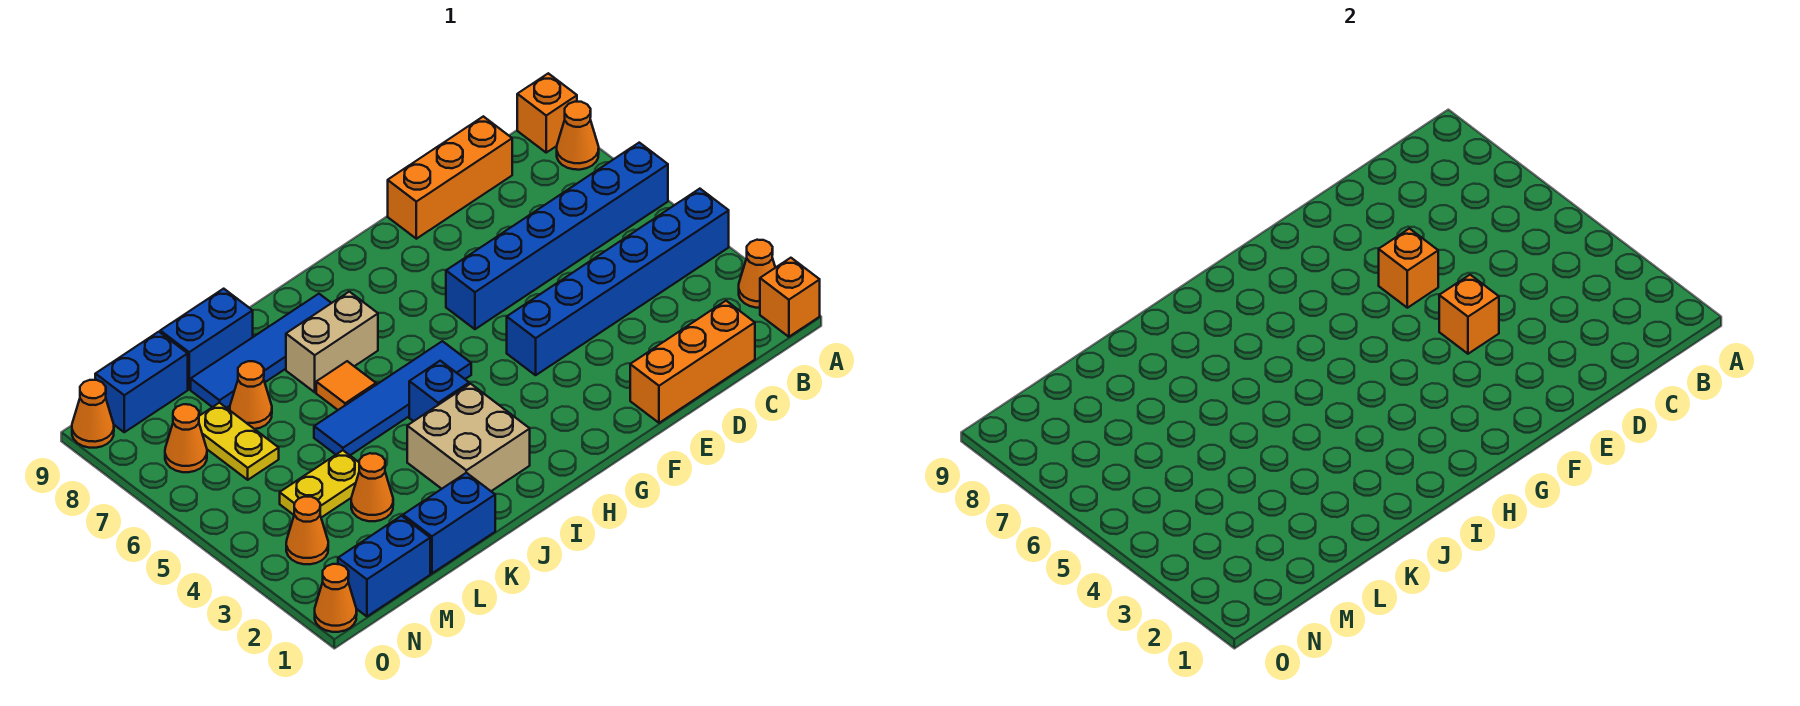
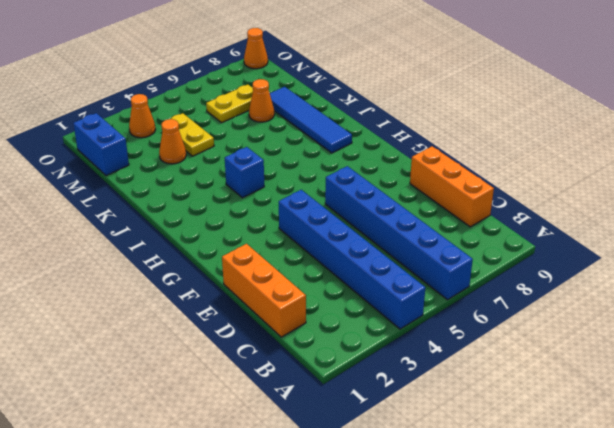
none -> orange brick A1 level 1
none -> orange cone A2 level 1
none -> orange cone A8 level 1

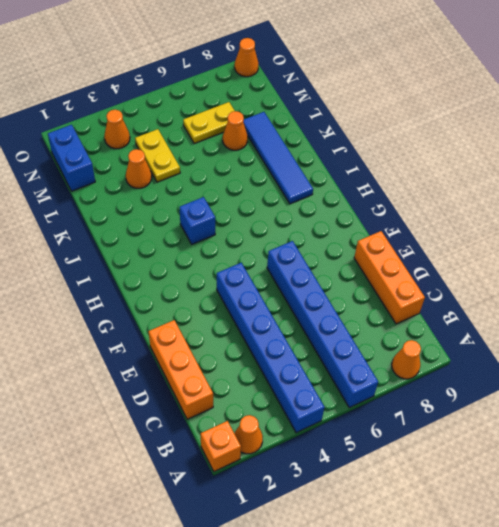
none -> orange brick A9 level 1
none -> blue tile H5:K5 level 1
none -> tan brick I2:J3 level 1

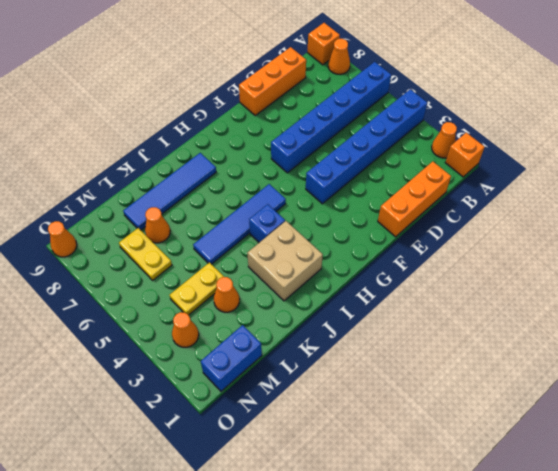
none -> tan brick I7:J7 level 1
none -> orange tile J6 level 1
none -> blue brick K1:L1 level 1

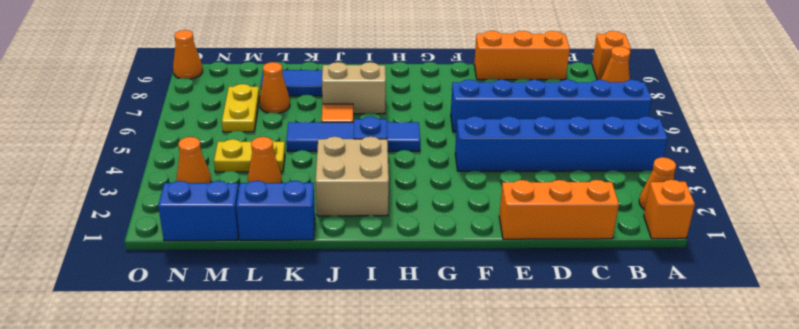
none -> blue brick K9:L9 level 1
none -> blue brick M9:N9 level 1
none -> orange cone N7 level 1

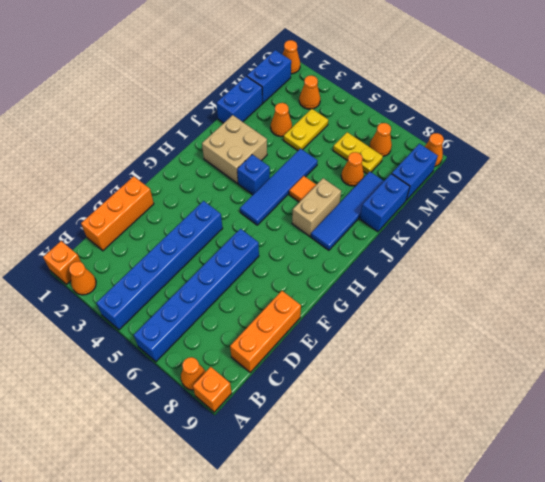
none -> orange brick E4 level 2
none -> orange brick E6 level 2

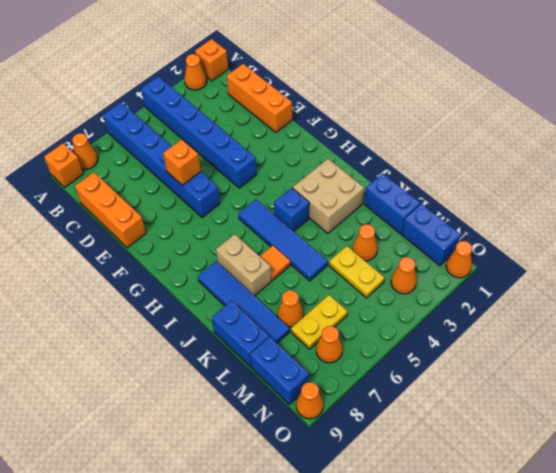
none -> orange brick E4 level 2

